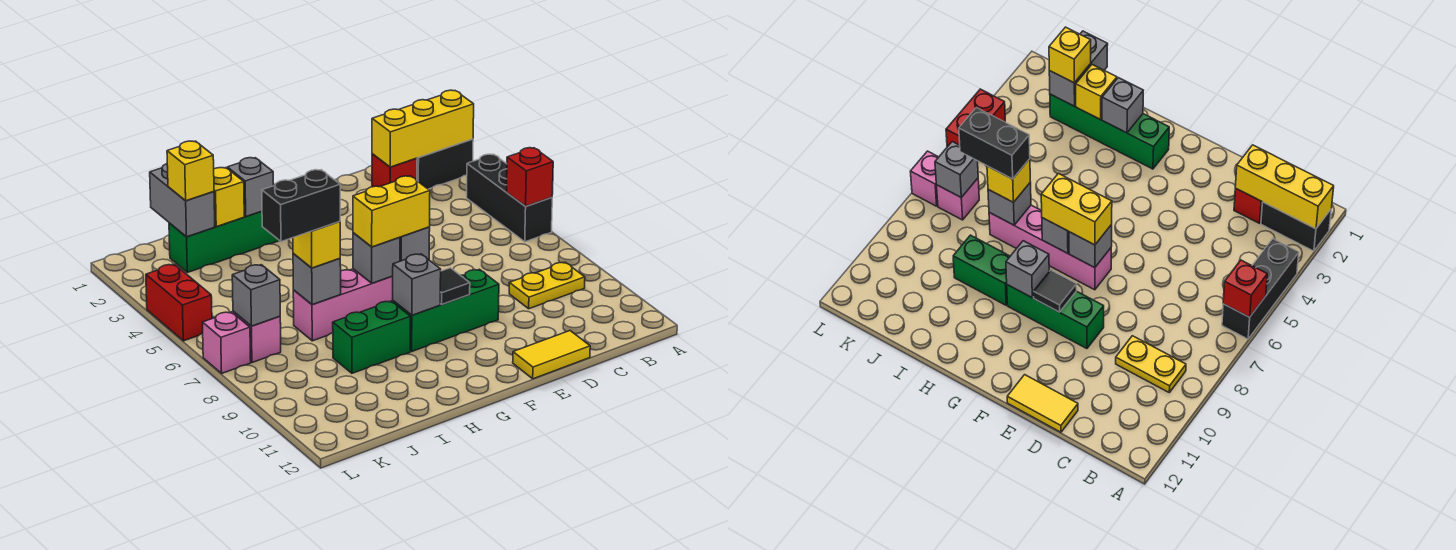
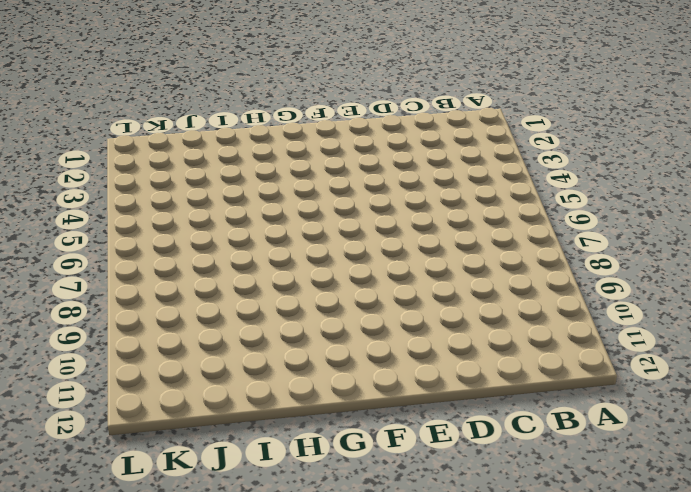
none -> black brick A2:B2 level 1
none -> black brick A4:A6 level 1
none -> yellow plate B9:C9 level 1

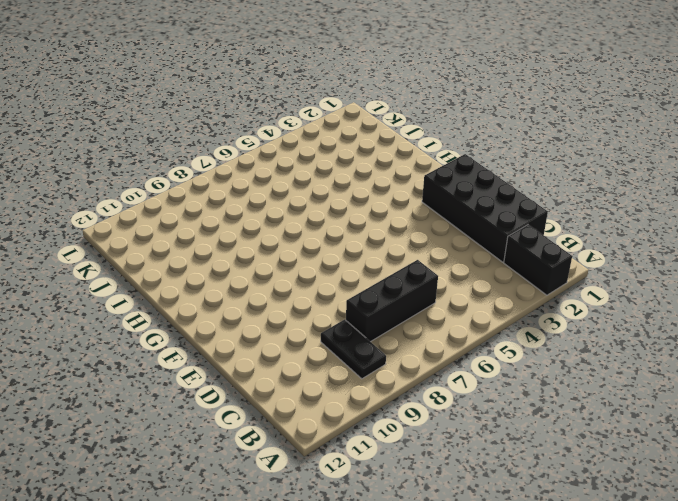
black plate B9:C9 level 1 -> yellow plate B9:C9 level 1
black brick C1:F2 level 1 -> red brick C2 level 1
black brick C6:C8 level 1 -> black brick A4:A6 level 1
none -> yellow tile D12:E12 level 1
none -> green brick E9:G9 level 1
none -> pink brick F7:I7 level 1

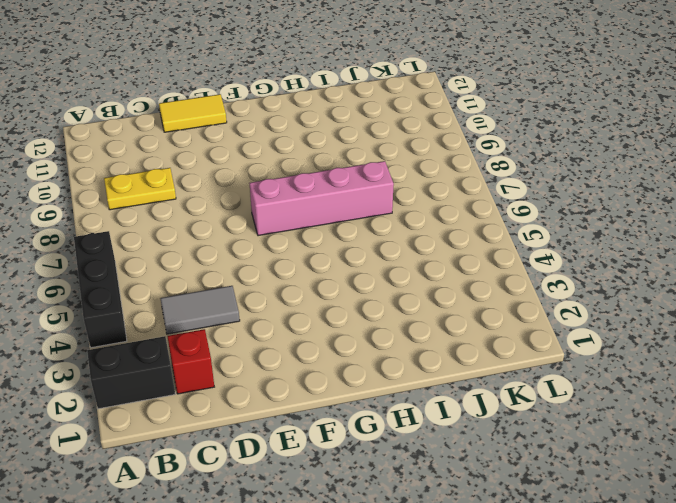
grey tile C4:D4 level 1 -> none
none -> green brick E9:G9 level 1
none -> green brick G2:J2 level 1
none -> green brick H9:I9 level 1

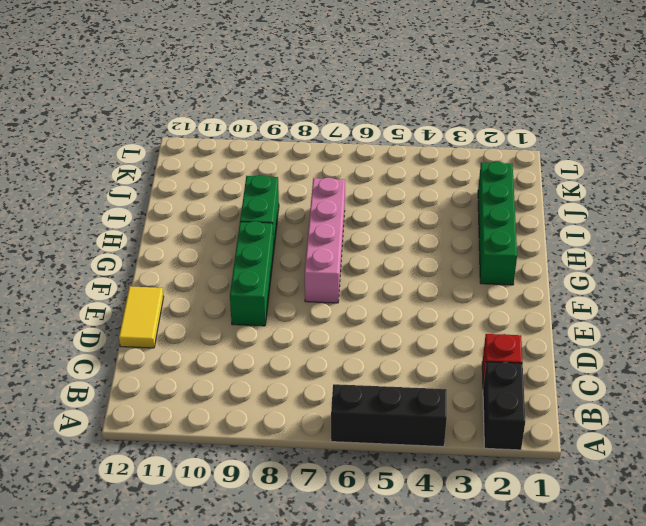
none -> yellow plate B9:C9 level 1
none -> pink brick K7 level 1
none -> red brick L4:L5 level 1

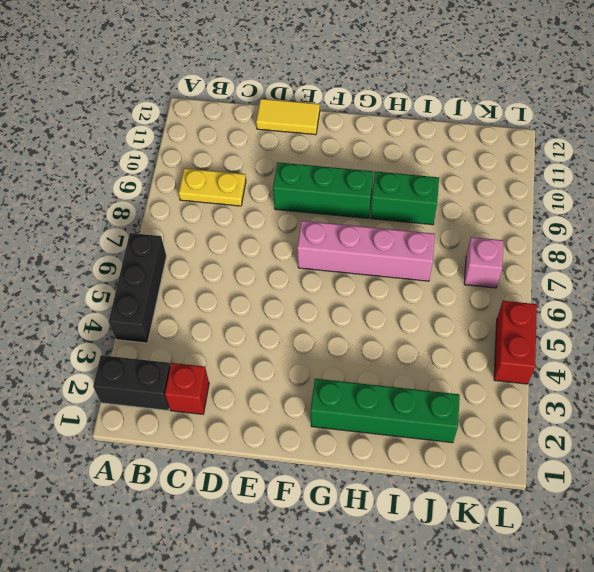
none -> pink brick L7 level 1
none -> yellow brick A2:C2 level 2
none -> red brick A6 level 2

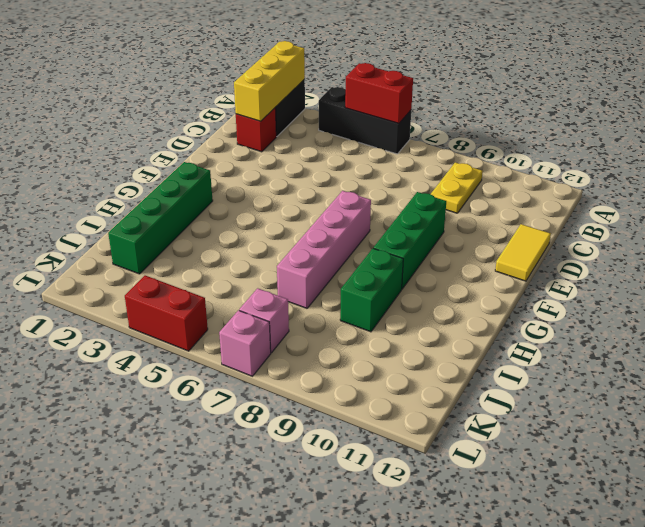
red brick A5:A6 level 2 -> red brick A6 level 2
none -> grey brick F7 level 2
none -> black tile F9 level 2
none -> grey brick G7 level 2

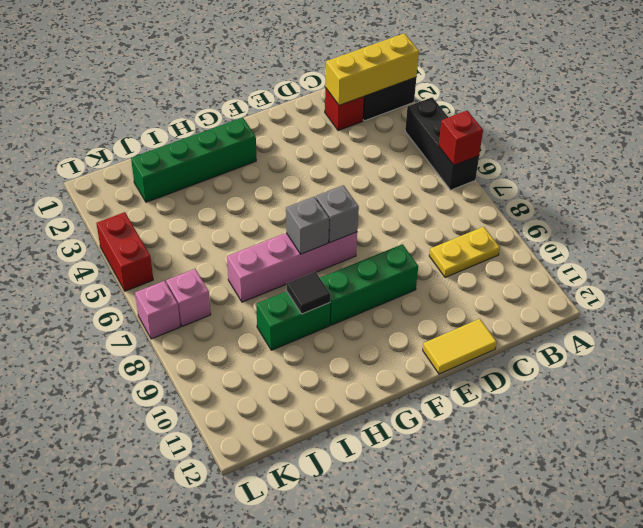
black tile H9 level 2 -> black tile F9 level 2
none -> grey brick G9 level 2
none -> grey brick H2 level 2
none -> yellow brick I2 level 2

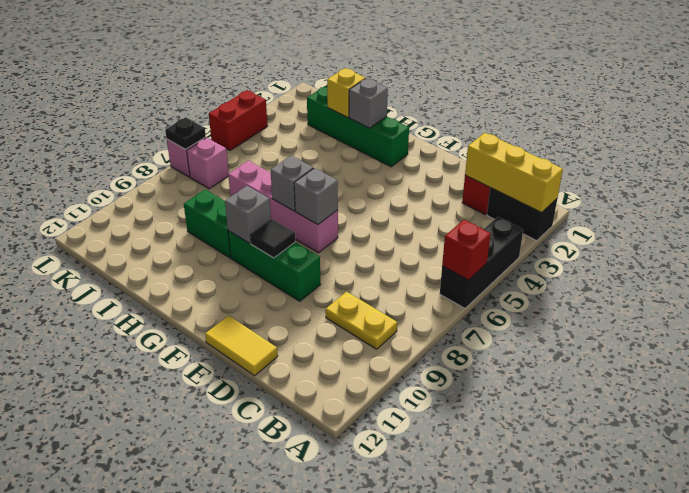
black plate L7 level 2 -> none
none -> grey brick I7 level 2
none -> grey brick J1:J2 level 2
none -> grey brick K7 level 2

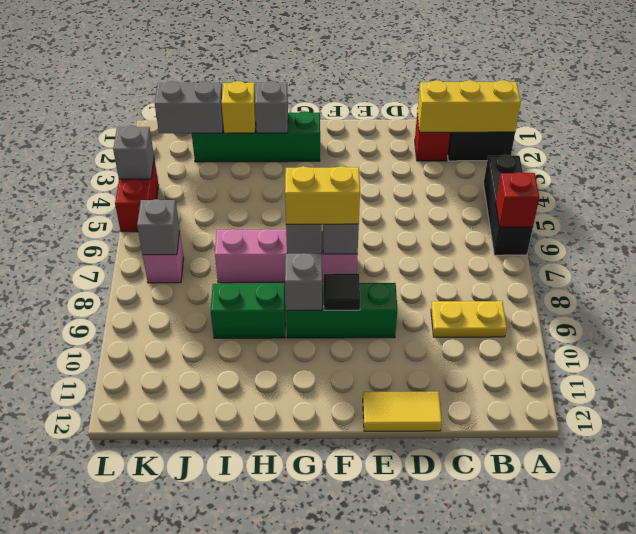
grey brick J2:K2 level 2 -> grey brick J1:J2 level 2
grey brick L4 level 2 -> grey brick I7 level 2
none -> pink brick L7 level 1
none -> yellow brick I7 level 3
none -> yellow brick J2 level 3

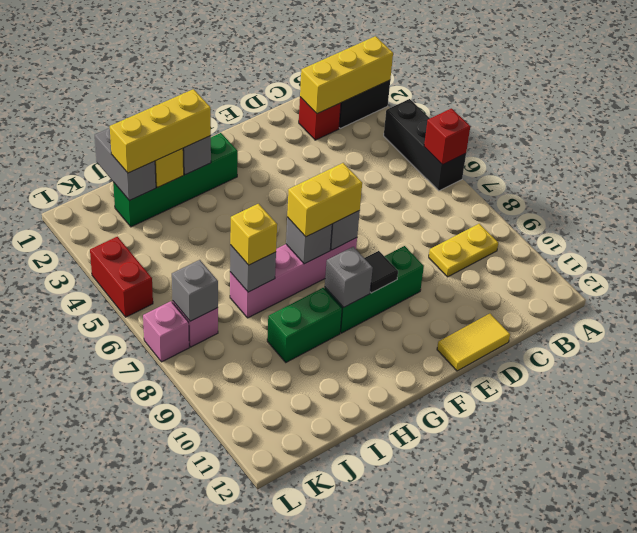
yellow brick H2:J2 level 3 -> yellow brick J2 level 3
none -> black brick I7:J7 level 4

